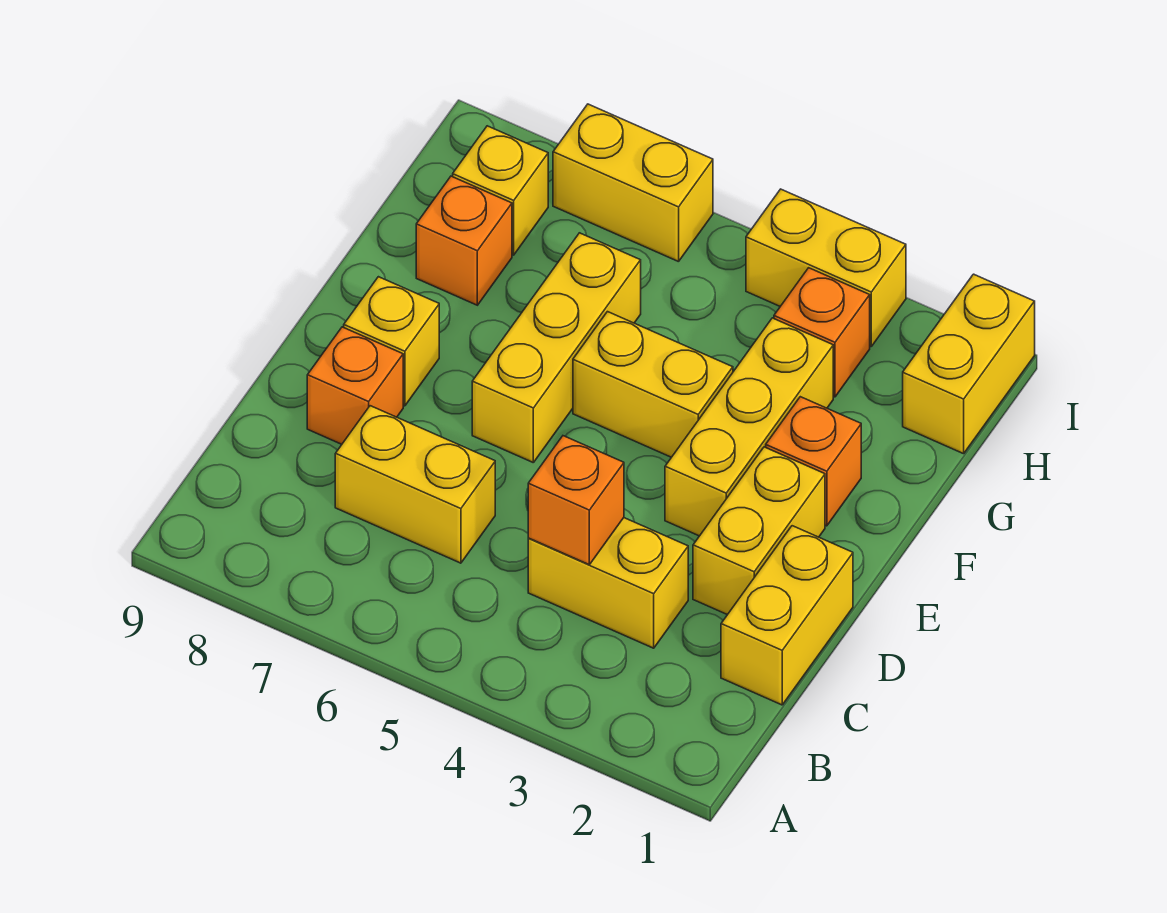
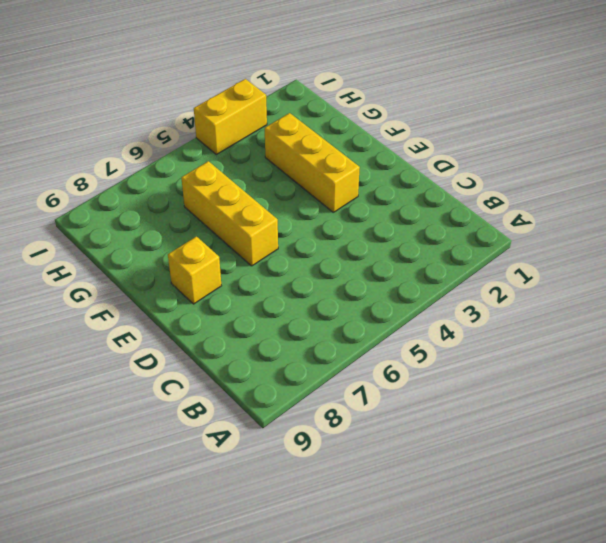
none -> yellow brick C1:D1 level 1
none -> yellow brick C3:C4 level 1
none -> yellow brick C6:C7 level 1

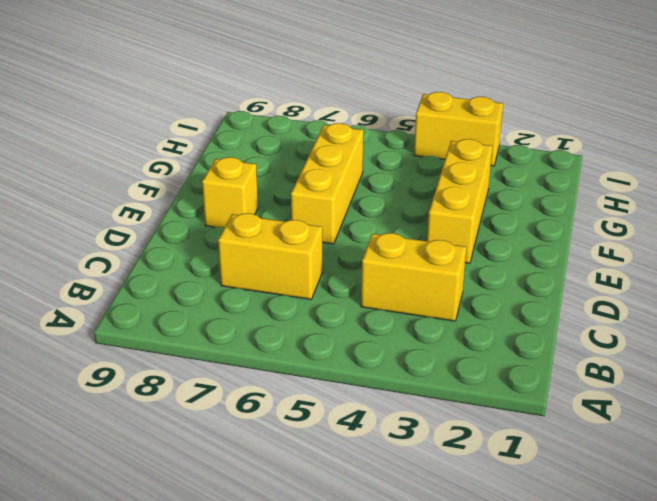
none -> yellow brick C1:D1 level 1
none -> yellow brick D2:E2 level 1
none -> orange brick D8 level 1

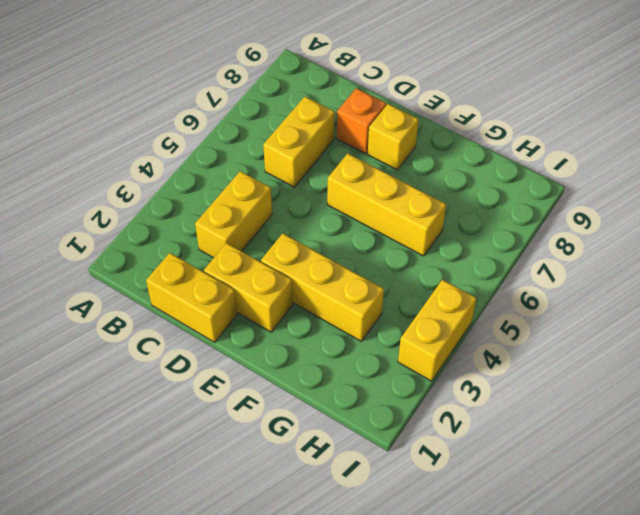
none -> orange brick F2 level 1
none -> yellow brick F4:F5 level 1
none -> orange brick G8 level 1

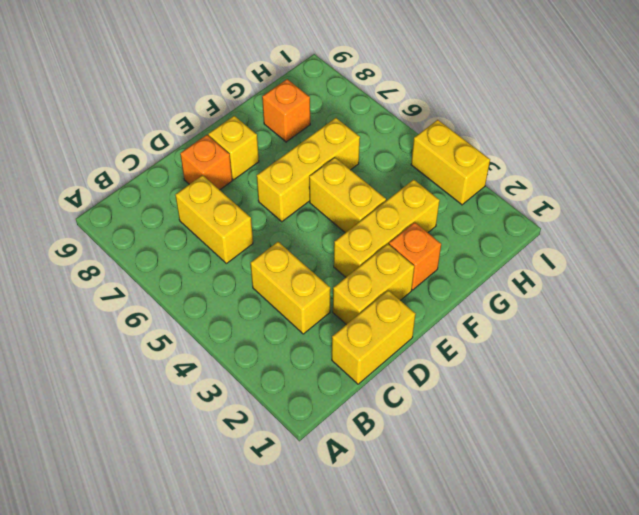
none -> yellow brick H1:I1 level 1
none -> orange brick H3 level 1
none -> yellow brick H8 level 1

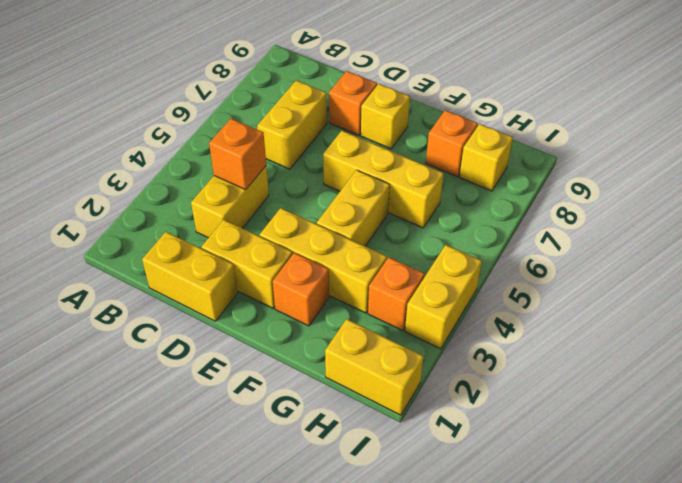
none -> yellow brick I6:I7 level 1

